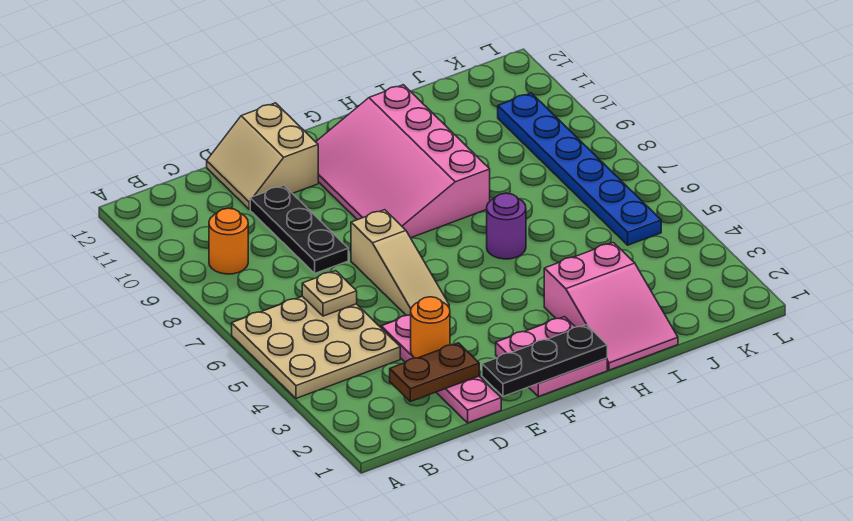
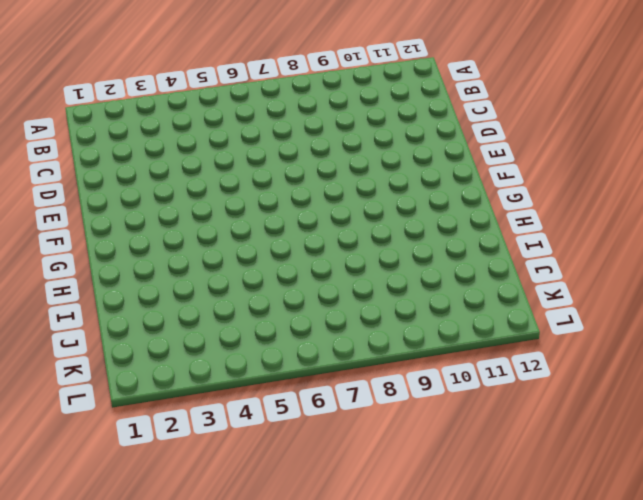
none -> tan plate A4:C6 level 1
none -> orange round brick B9 level 1
none -> pink plate D1:D4 level 1

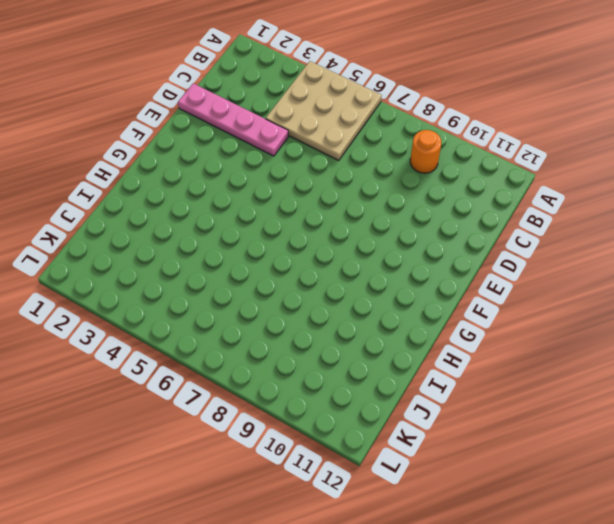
none -> black plate D8:D10 level 1
none -> tan slope D11:E12 level 1 top E
none -> tan slope E5:E7 level 1 top 7

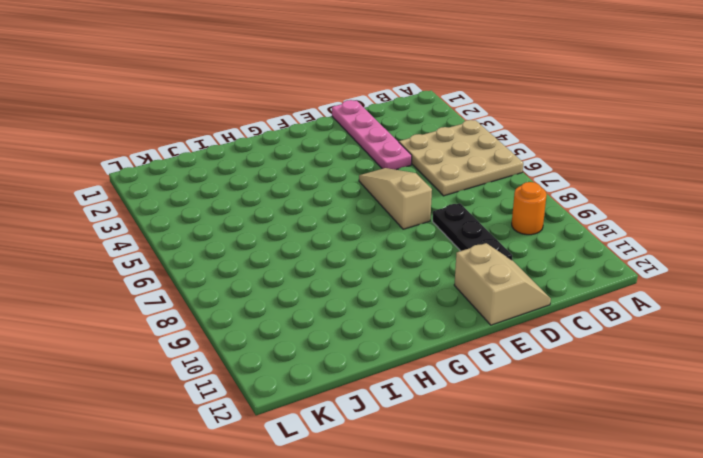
none -> pink plate F1:G2 level 1
none -> pink slope F8:H11 level 1 top H
none -> pink slope H1:I3 level 1 top 3

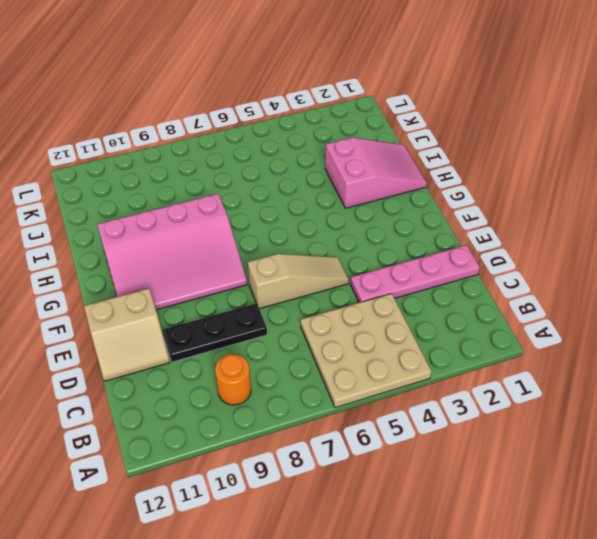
none -> pink plate F1:G2 level 1
none -> purple round brick H6 level 1
none -> blue plate K5:K10 level 1

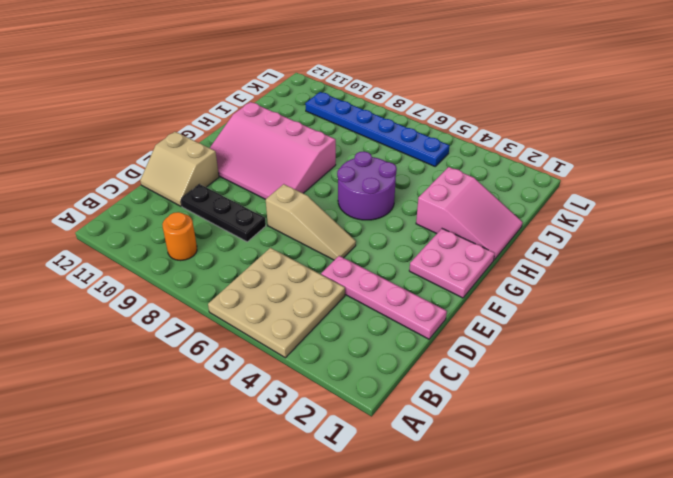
purple round brick G5:H6 level 1 -> purple round brick H6 level 1
none -> brown plate C2:D2 level 2
none -> tan plate C6 level 2
none -> orange round brick D3 level 2

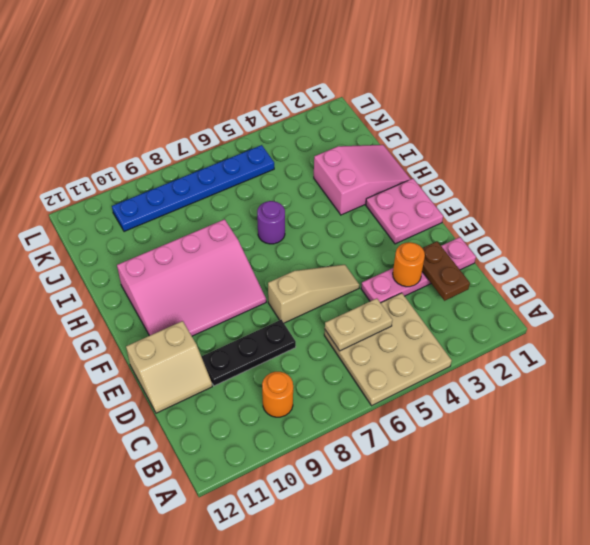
tan plate C5:C6 level 2 -> tan plate C6 level 2
none -> black plate E1:G1 level 2

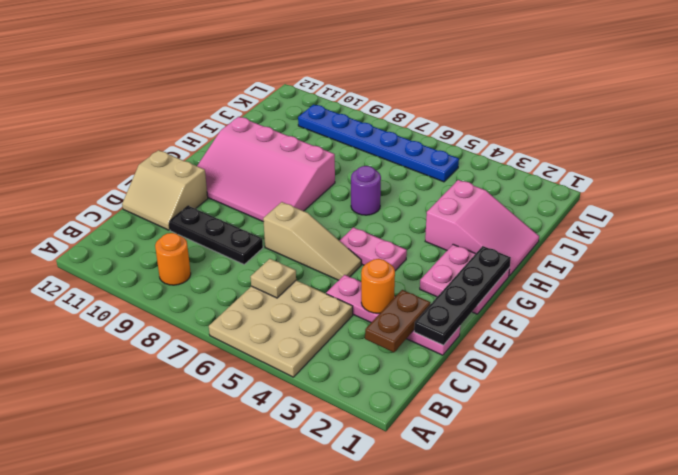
black plate D1:G1 level 2 -> black plate E1:G1 level 2
pink plate F4:F5 level 1 -> none

